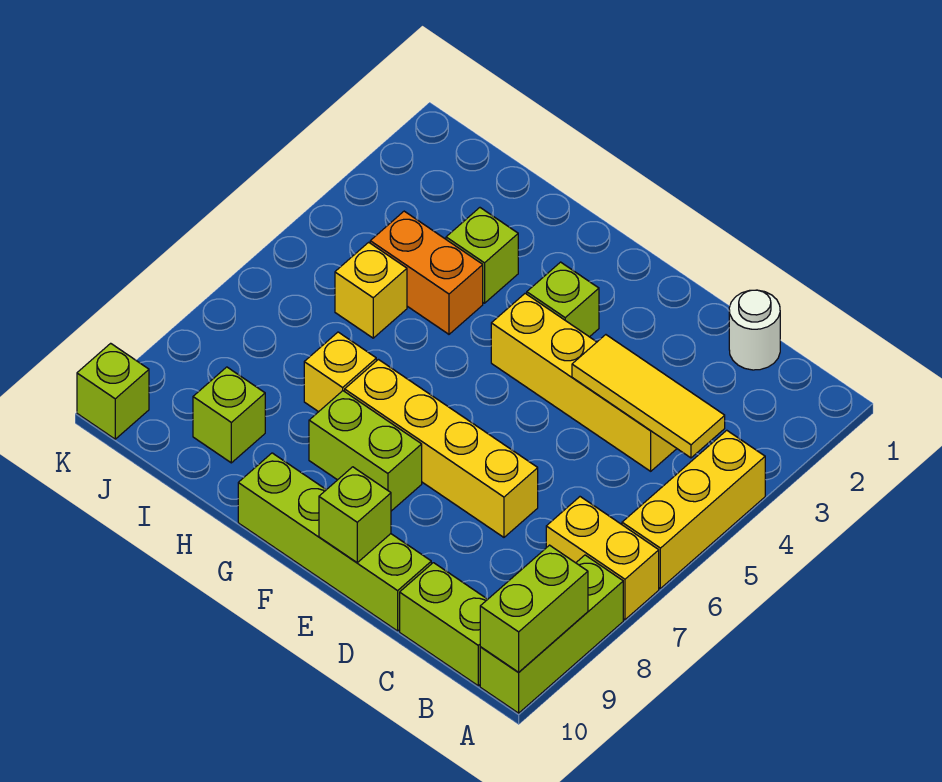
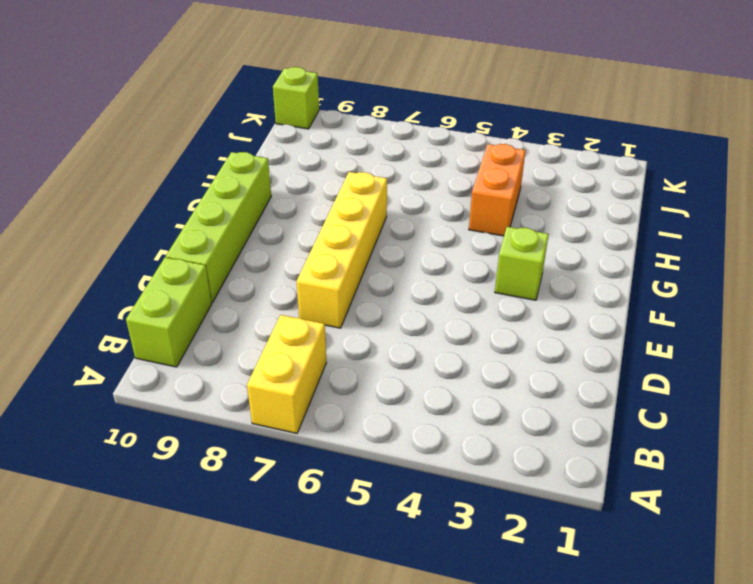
none -> yellow brick A4:A6 level 1
none -> lime brick A8:A10 level 1
none -> white round brick C1 level 1

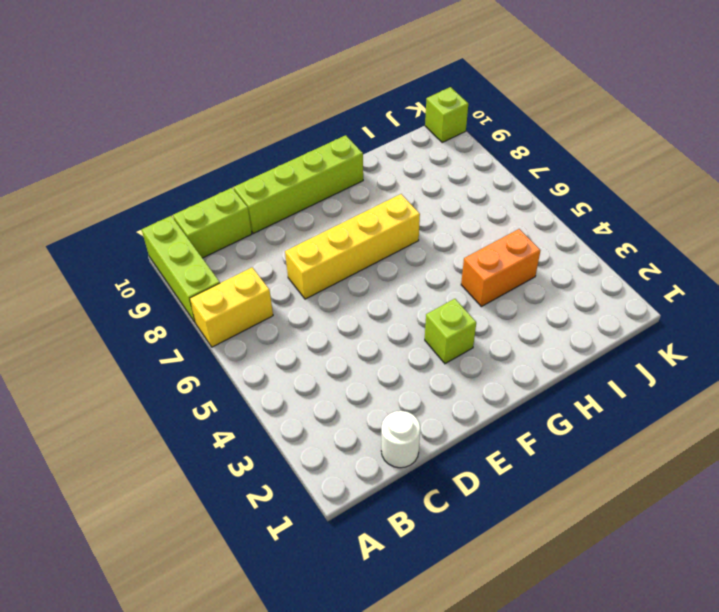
none -> yellow brick A4:A6 level 1
none -> yellow brick C4:F4 level 1
none -> lime brick F8:G8 level 1

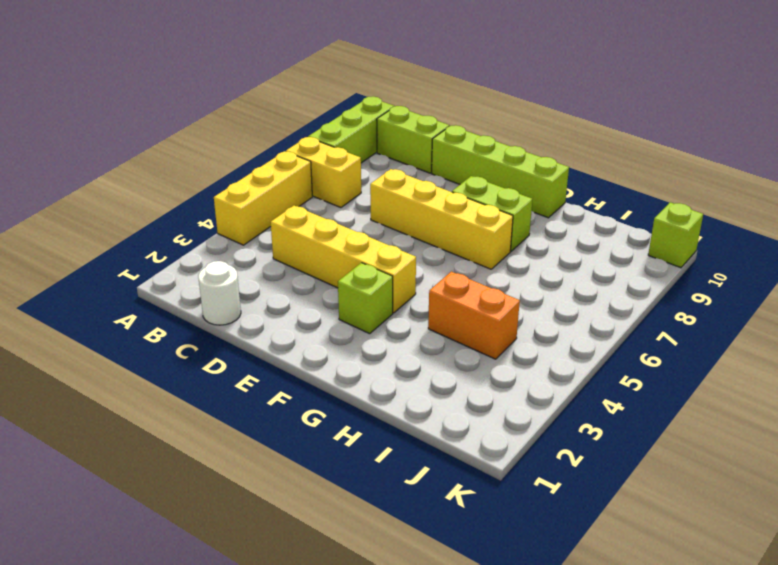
none -> lime brick H3 level 1
none -> yellow brick H7 level 1
none -> yellow brick I5 level 1

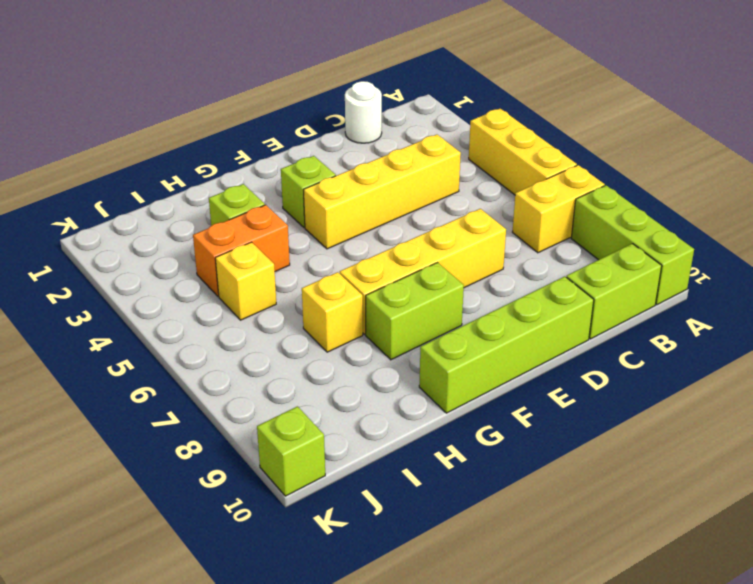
none -> lime brick I9 level 1
none -> lime brick A9:A10 level 2
none -> yellow tile B4:D4 level 2

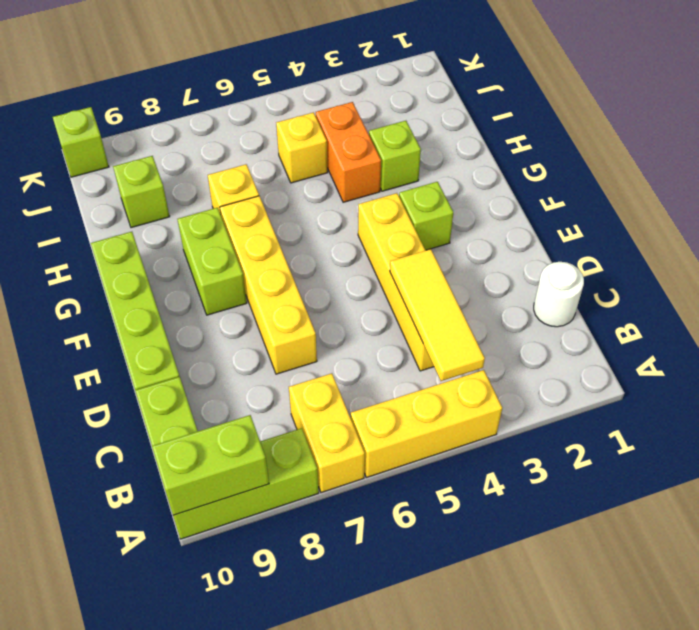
none -> lime brick E10 level 2

